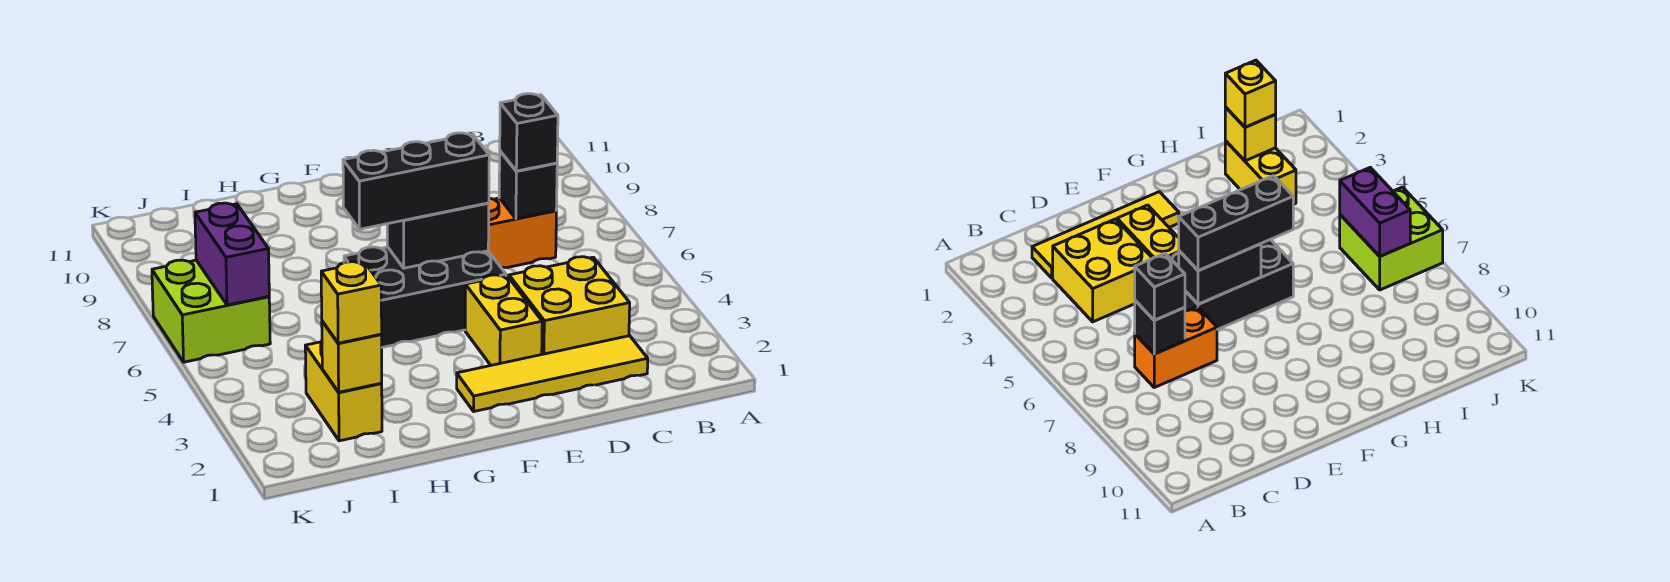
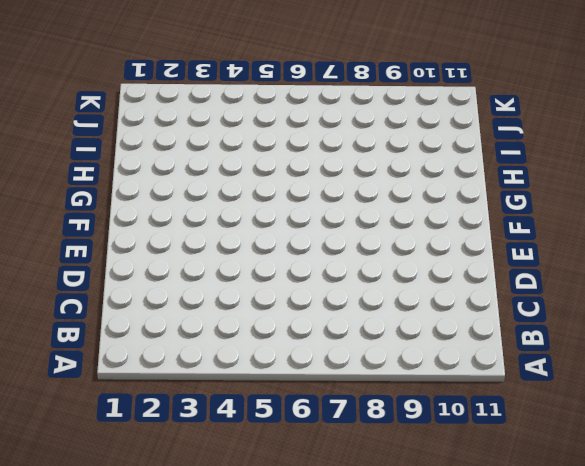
none -> yellow tile C2:F2 level 1
none -> yellow brick C3:D4 level 1
none -> orange brick C7:D7 level 1

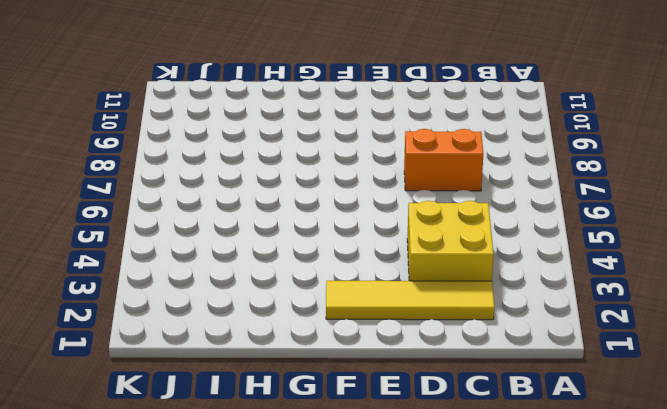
none -> yellow brick E3:E4 level 1
none -> black brick E5:G6 level 1
none -> yellow brick I2:I3 level 1

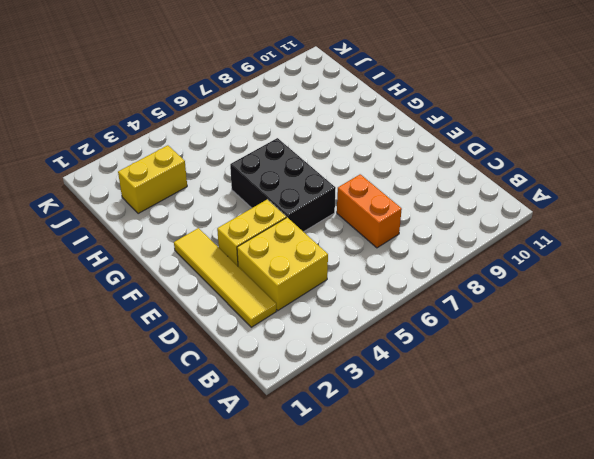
none -> lime brick J6:K7 level 1
none -> black brick C7 level 2
none -> black brick E6:F6 level 2

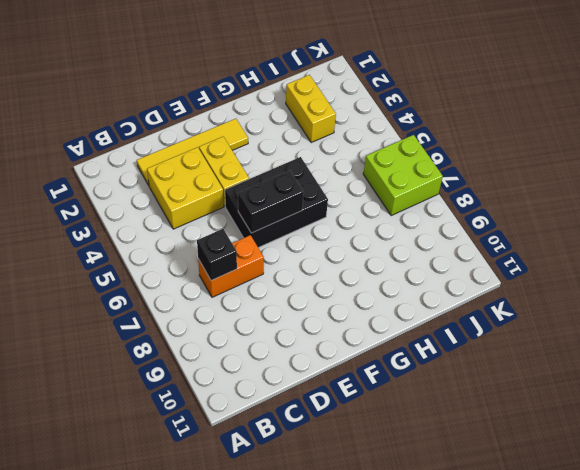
none -> yellow brick I2 level 2
none -> purple brick J6:J7 level 2
none -> black brick C7 level 3

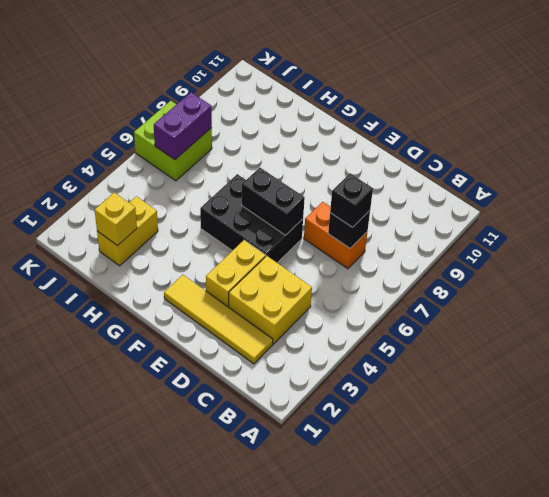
none -> black brick E6:G6 level 3
none -> yellow brick I2 level 3

